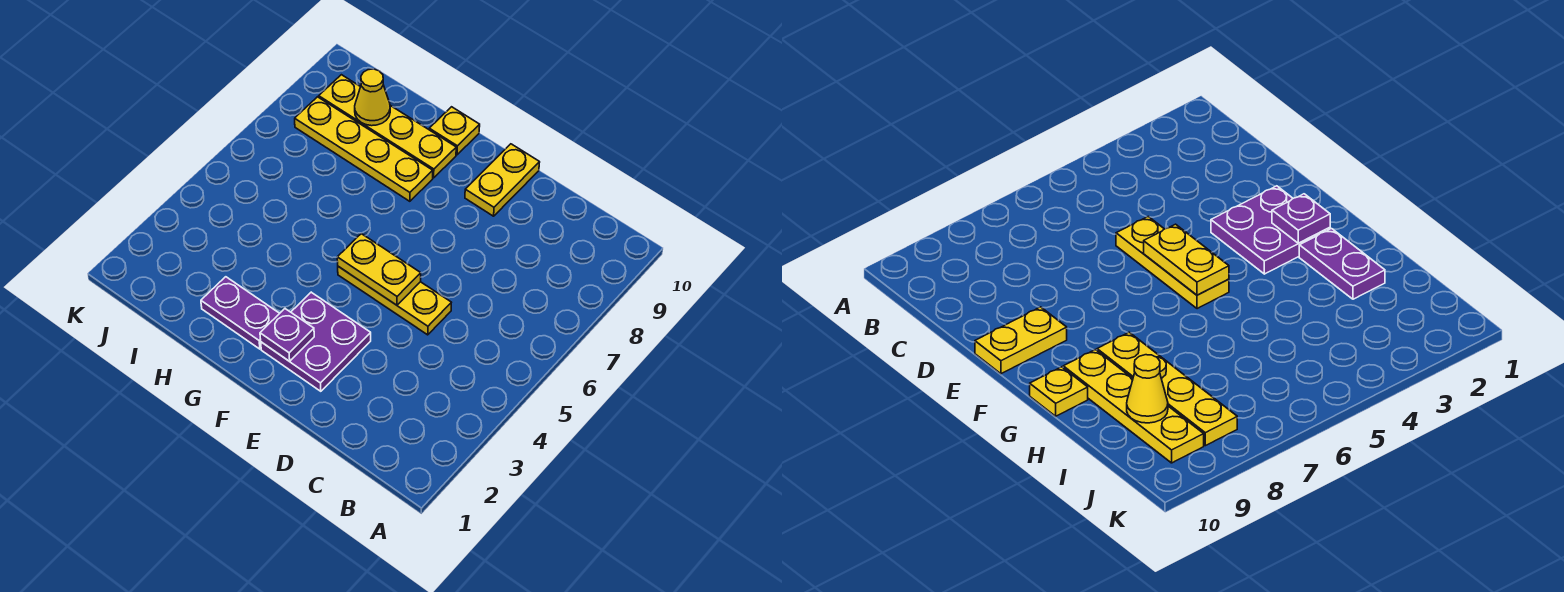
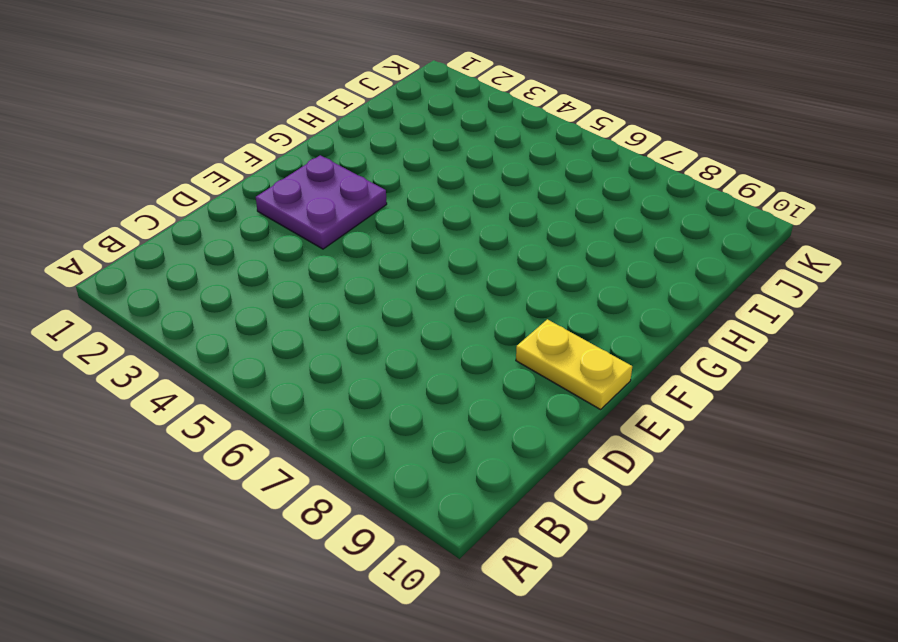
none -> yellow plate D5:F5 level 1
none -> purple plate G2:H2 level 1

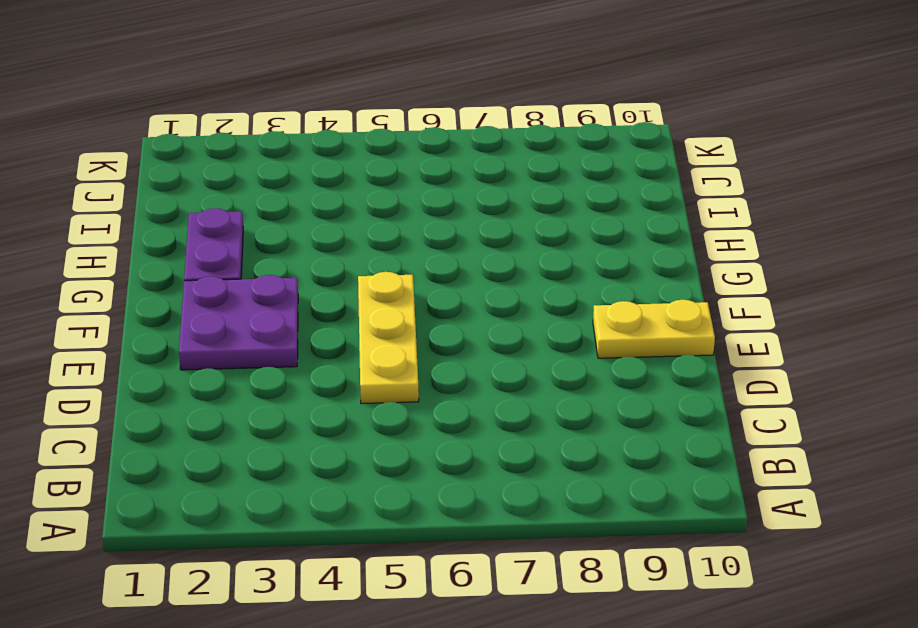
none -> yellow plate G8:J8 level 1
none -> yellow plate G9:J9 level 1

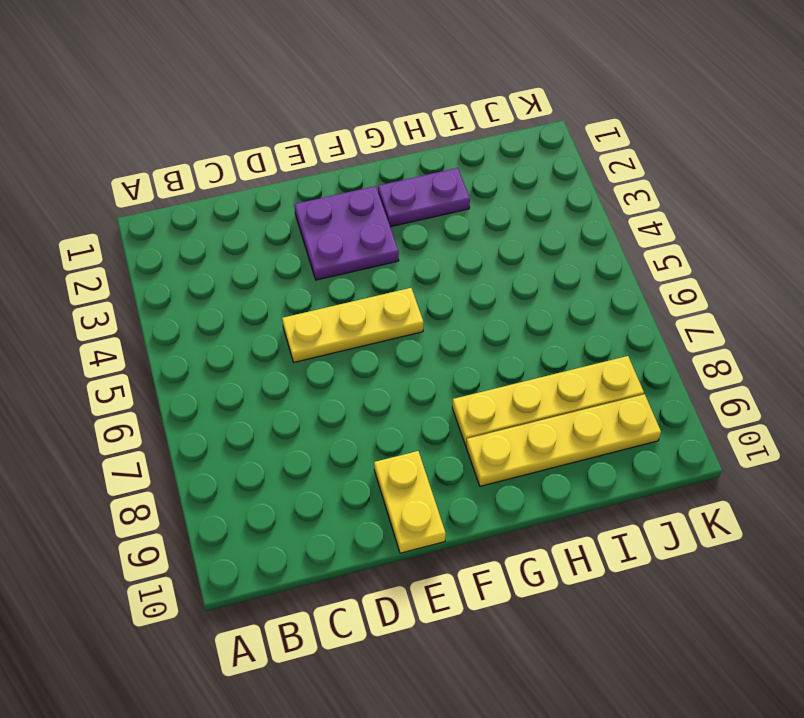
none -> yellow plate G10 level 1
none -> yellow plate E5:F5 level 2

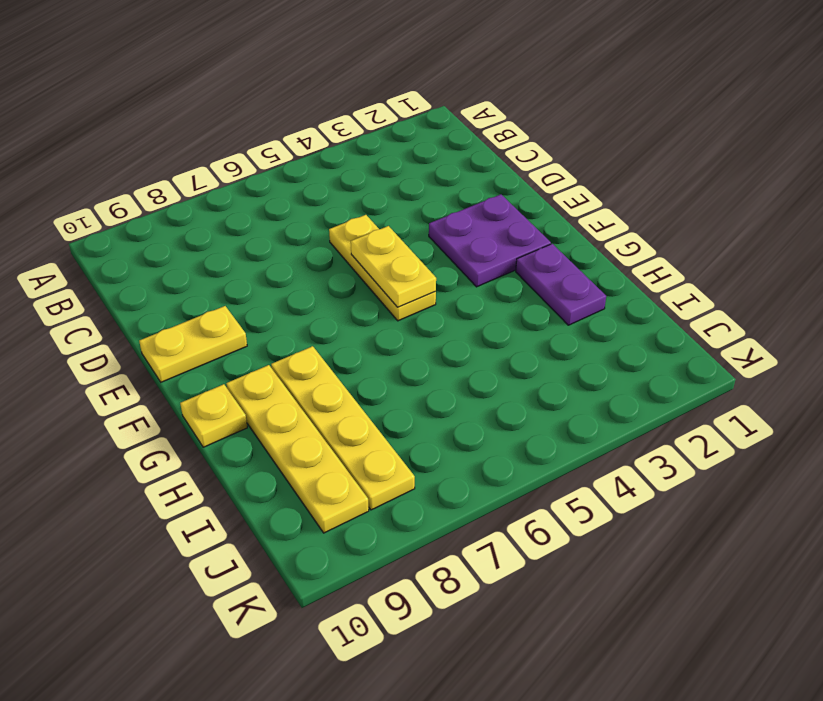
none -> purple plate F2 level 2
none -> yellow cone I9 level 2

